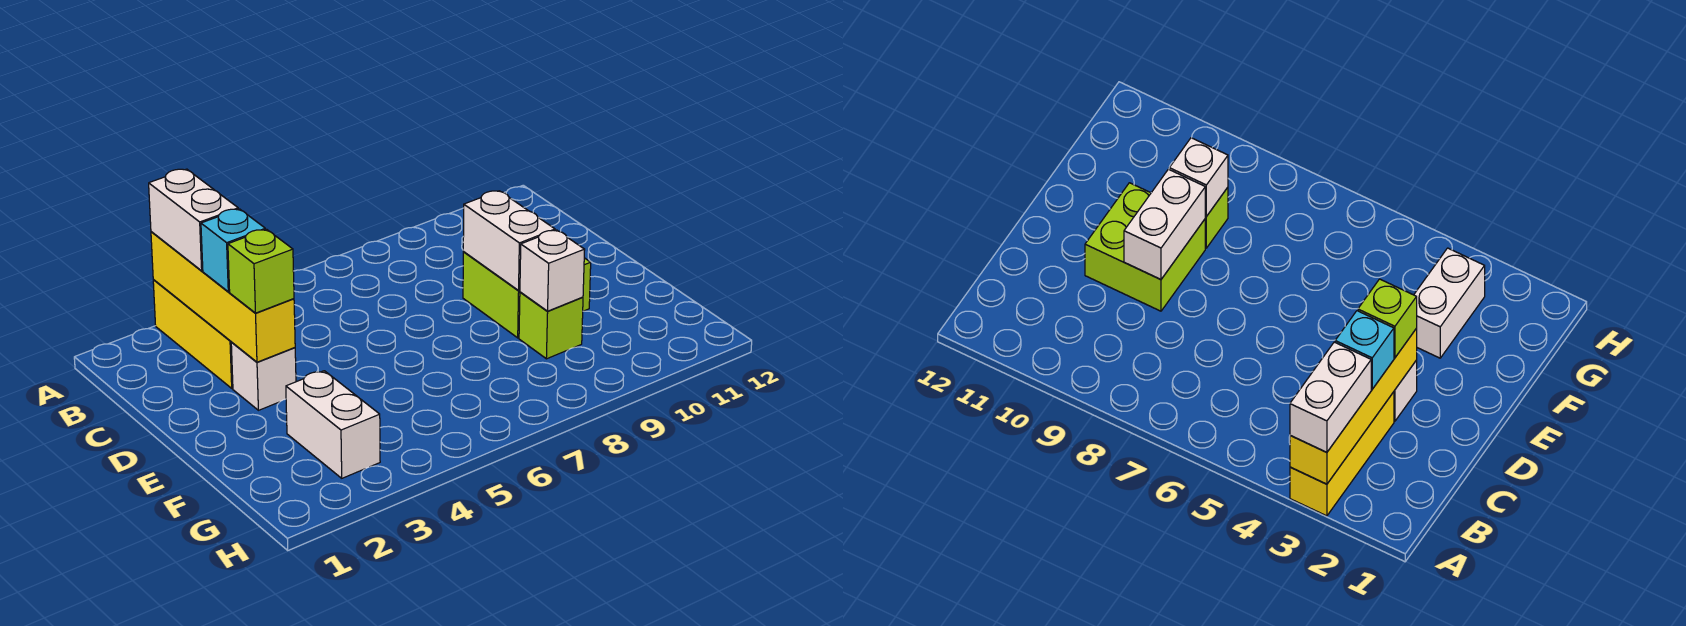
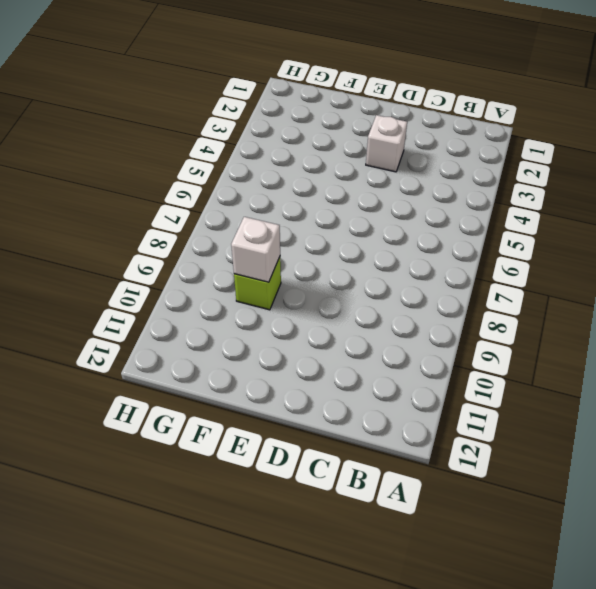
none -> yellow brick A3:C3 level 1
none -> lime brick D9:E10 level 1

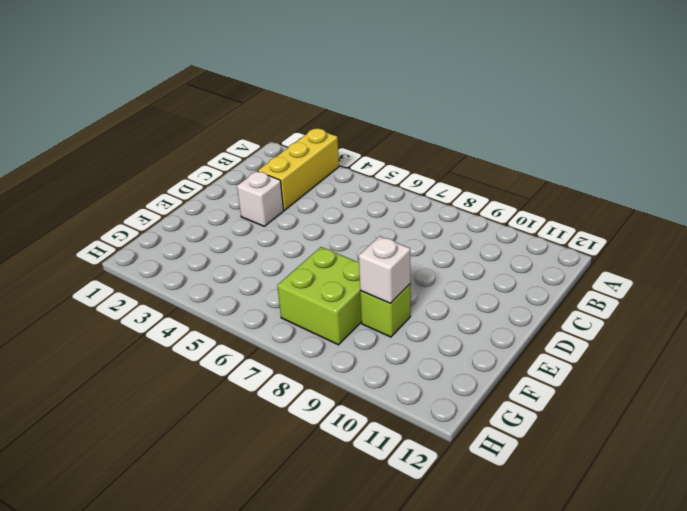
lime brick F7:G8 level 1 -> lime brick D9:E10 level 1
none -> white brick F3:G3 level 1
none -> yellow brick A3:D3 level 2

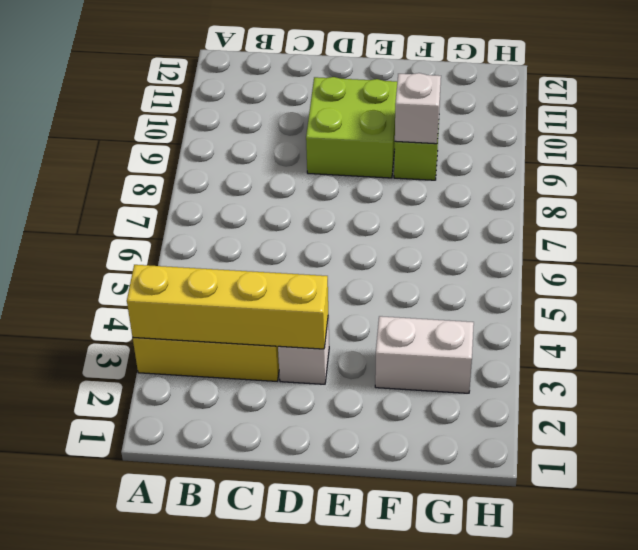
none -> white brick D9:E9 level 2
none -> white brick A3:B3 level 3

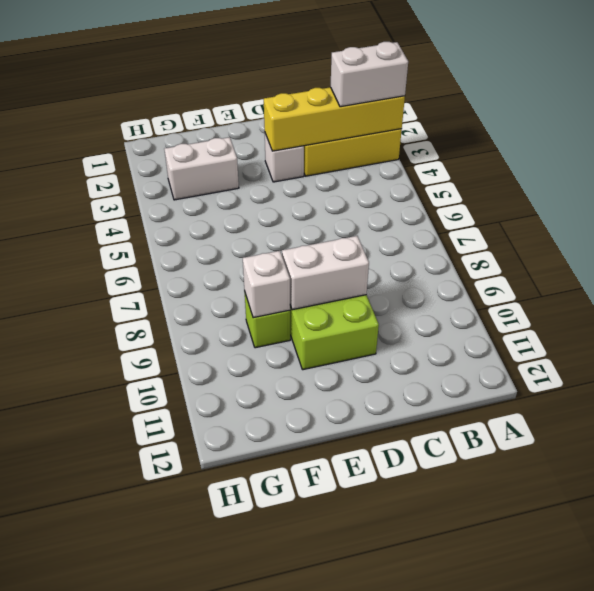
none -> cyan brick C3 level 3
none -> lime brick D3 level 3

